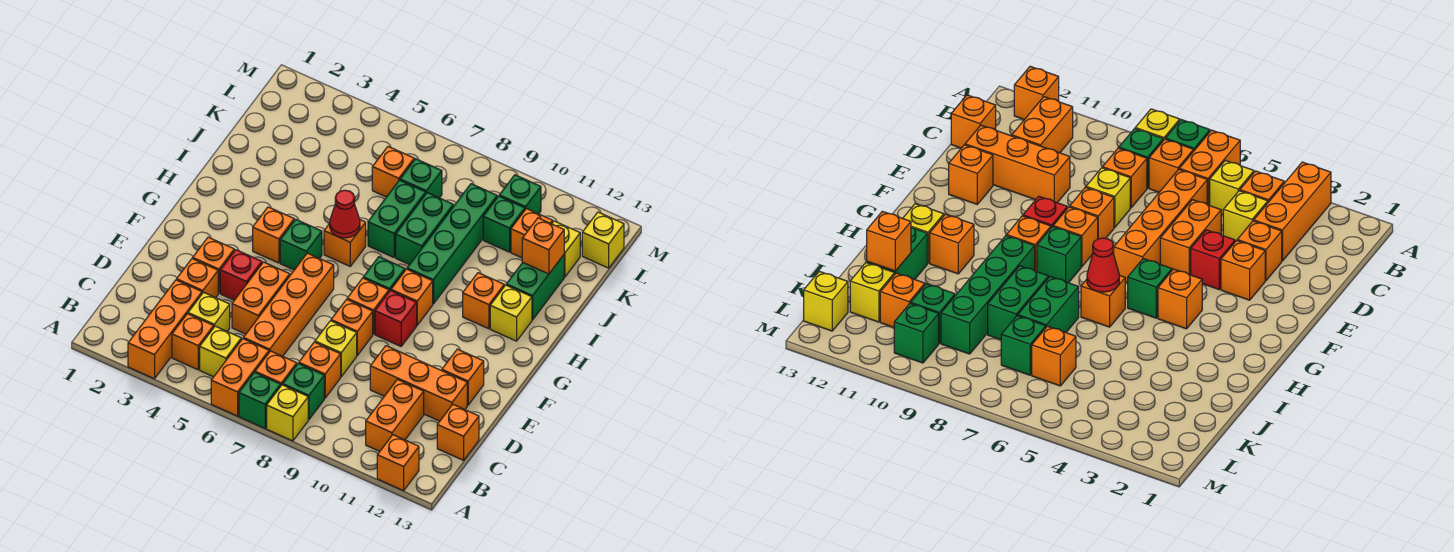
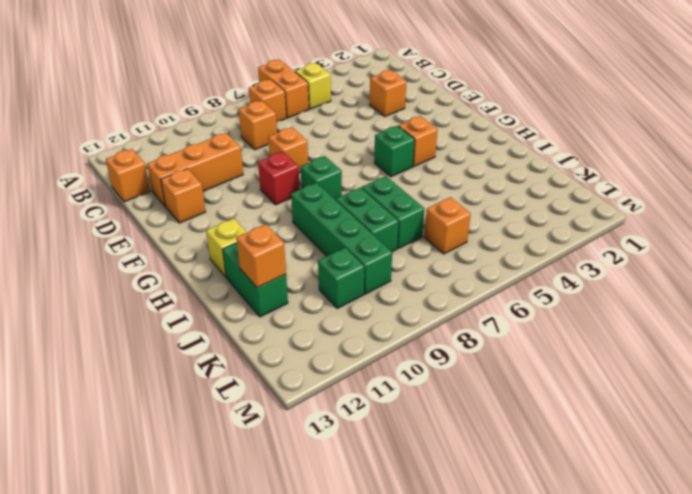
none -> orange brick A3:C3 level 1
none -> green brick A7 level 1
none -> yellow brick A8 level 1
none -> orange brick A12 level 1

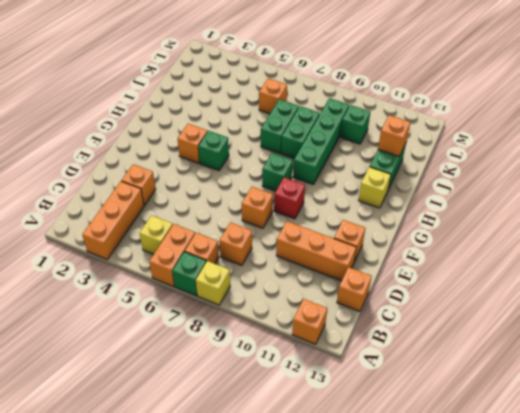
none -> orange brick B4 level 1
none -> green brick B8 level 1
none -> orange brick B11:C11 level 1
none -> yellow brick C4 level 1

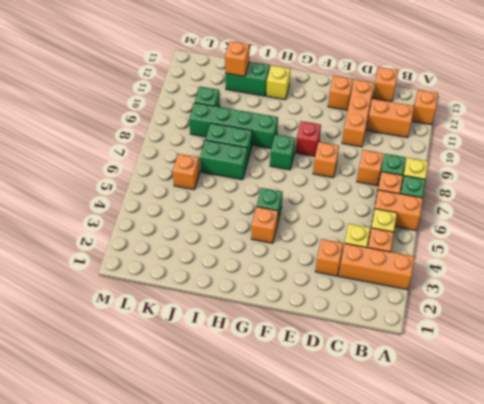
none -> orange brick C6:F6 level 1
none -> orange brick D5:E5 level 1
none -> yellow brick D8 level 1
none -> orange brick E3 level 1

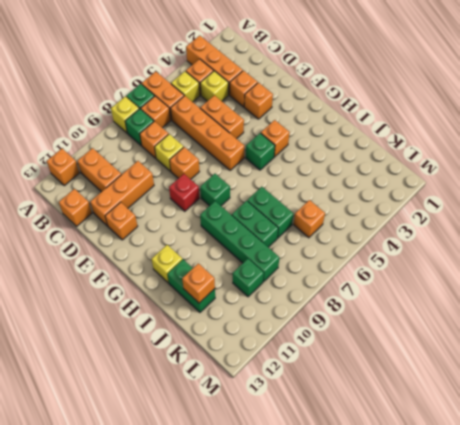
none -> red brick E4 level 1
none -> orange brick F8 level 1
none -> orange brick G9 level 1
none -> orange brick H6 level 1

